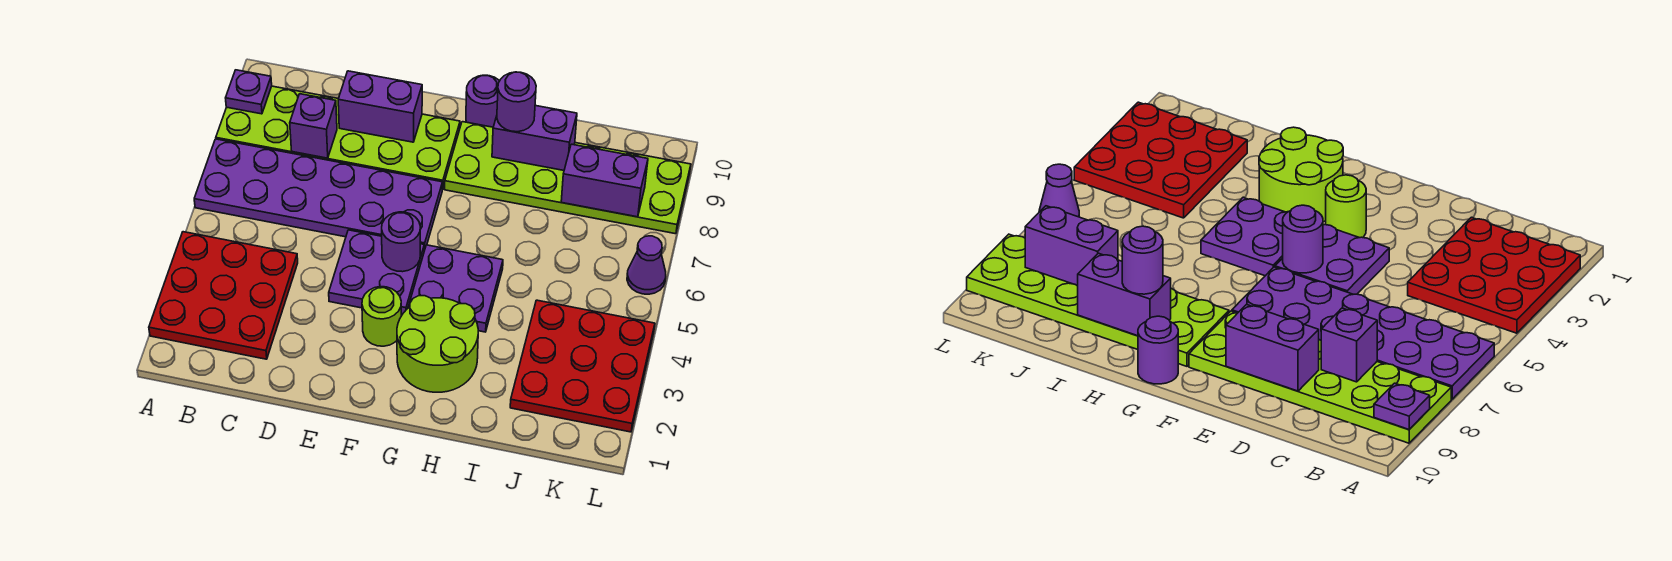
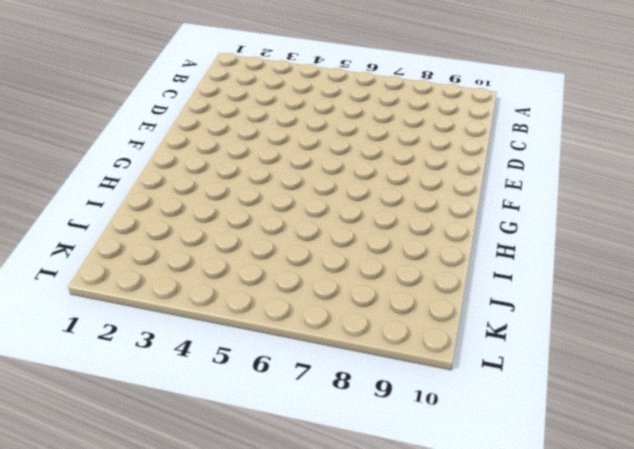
none -> red plate A2:C4 level 1
none -> purple plate A6:F7 level 1
none -> lime plate A8:F9 level 1

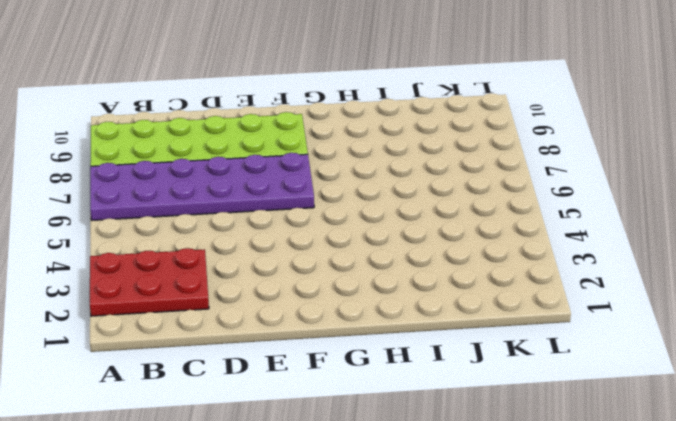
red plate A2:C3 level 1 -> red plate A2:C4 level 1
none -> purple plate E4:F5 level 1
none -> lime round brick F3 level 1
none -> lime round brick G2:H3 level 1

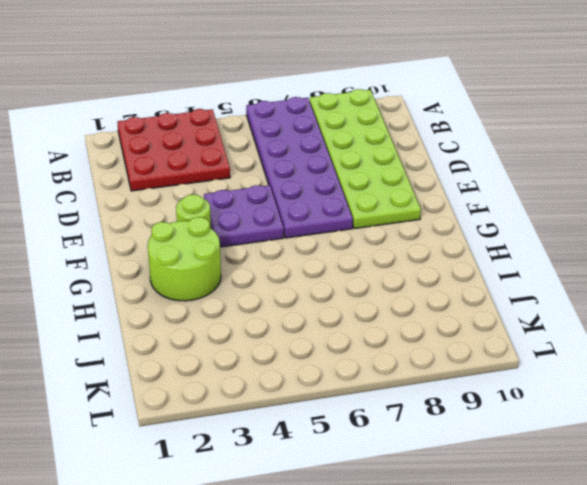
none -> purple plate G4:H5 level 1
none -> lime plate G8:L9 level 1
none -> purple round brick G10 level 1

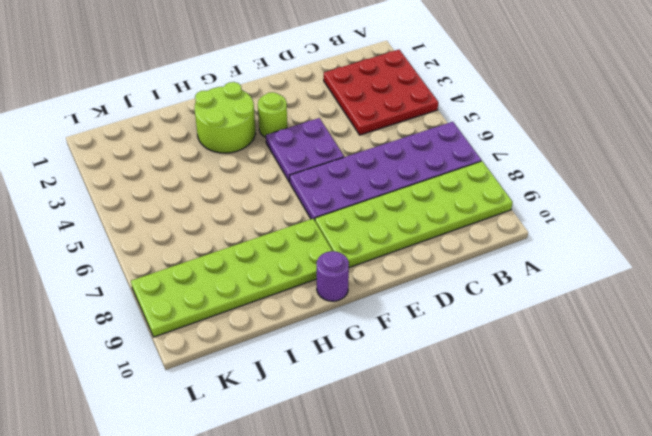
none -> purple plate G4:H5 level 1
none -> red plate J2:L4 level 1
none -> purple cone L6 level 1

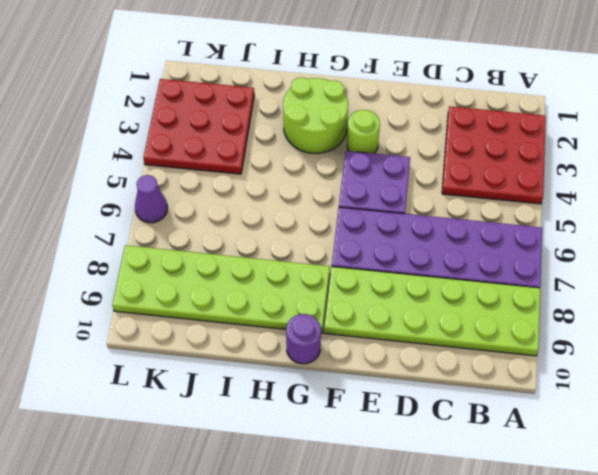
none -> purple plate G4:H5 level 1
none -> purple plate A9 level 2
none -> purple brick C8 level 2

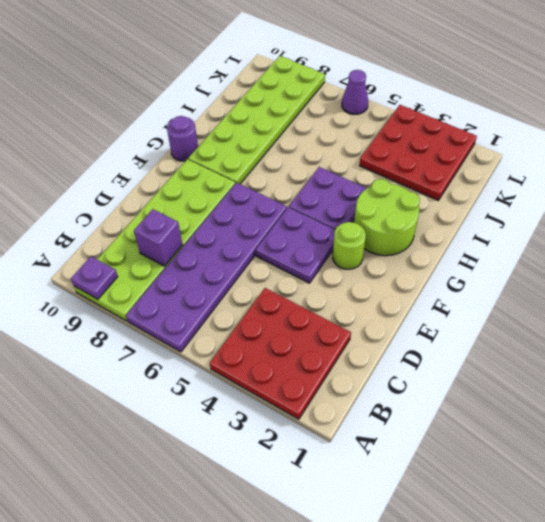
none -> purple brick D9:E9 level 2
none -> purple round brick F5 level 2
none -> purple brick H9:I9 level 2

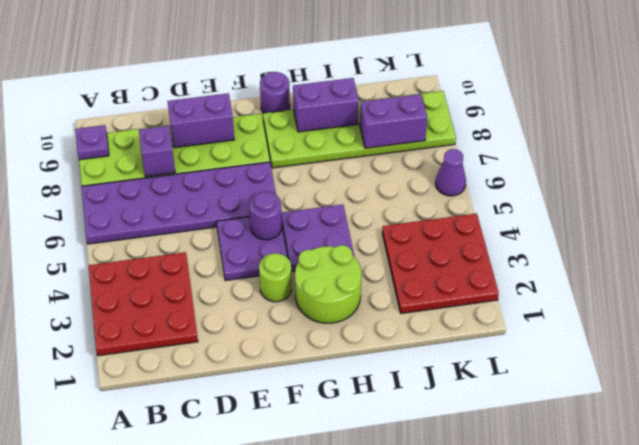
none -> purple round brick H9 level 3

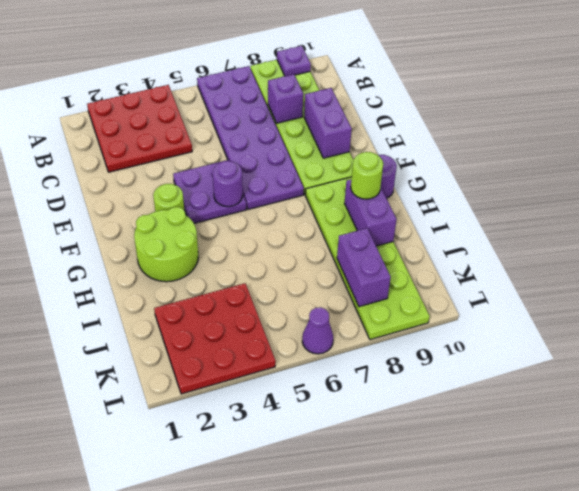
lime round brick H9 level 3 -> purple round brick H9 level 3
none -> purple plate G4:H5 level 1

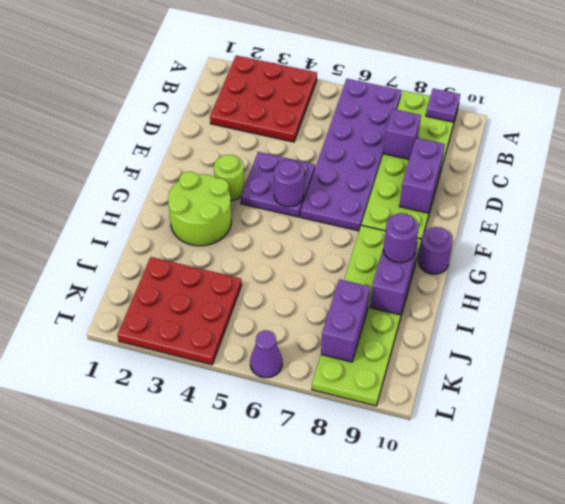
none -> purple plate G4:H5 level 1

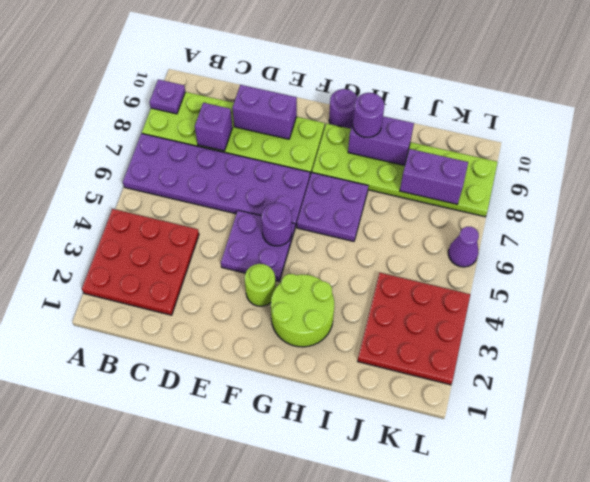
purple plate G6:H7 level 1 -> purple plate G4:H5 level 1

